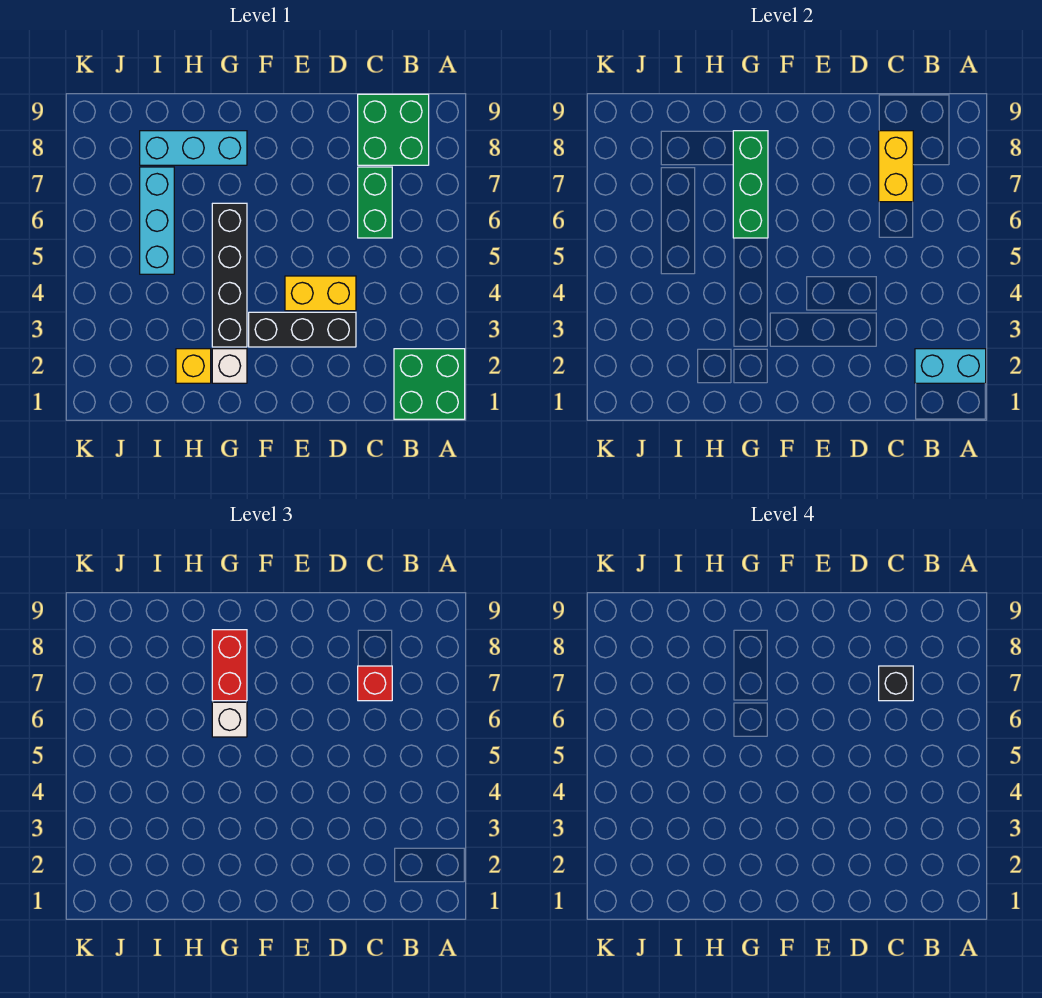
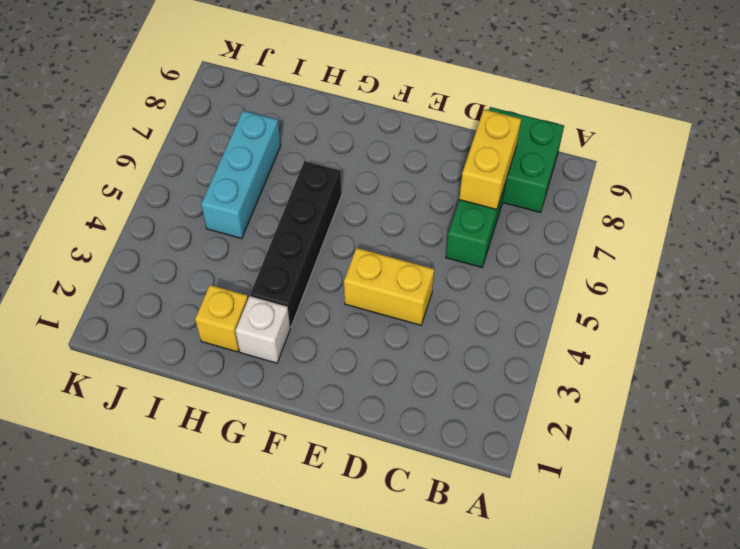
none -> green brick A1:B2 level 1
none -> black brick D3:F3 level 1
none -> cyan brick G8:I8 level 1

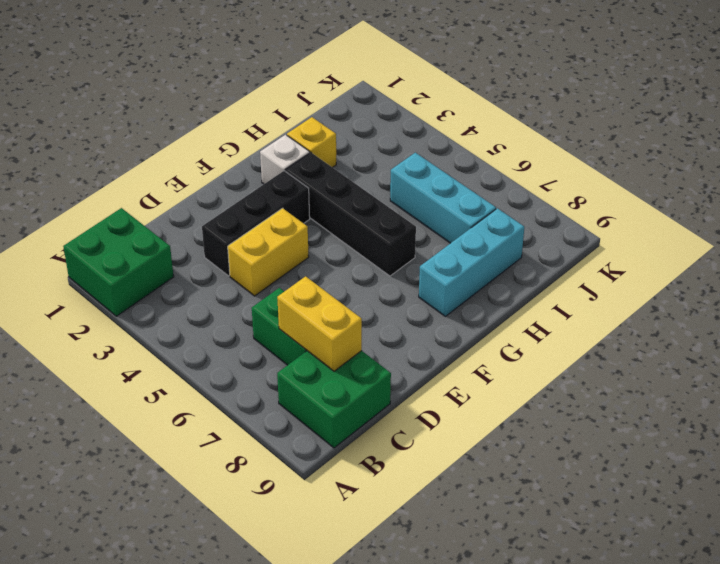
none -> cyan brick A2:B2 level 2
none -> green brick G6:G8 level 2
none -> red brick C7 level 3

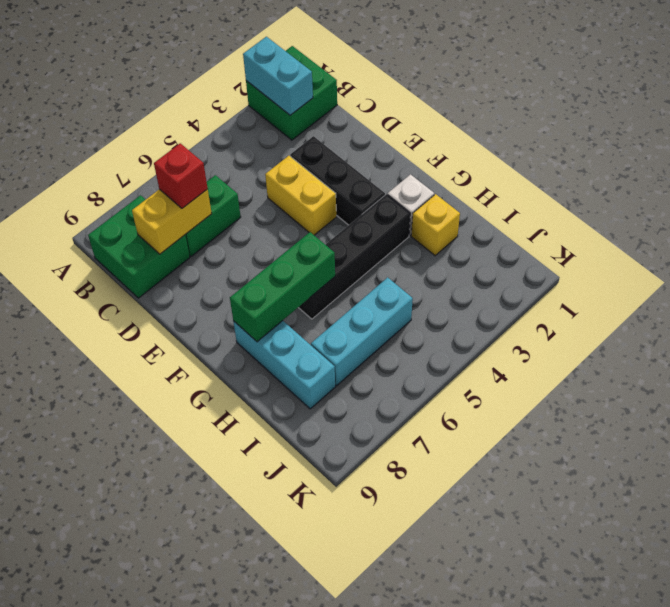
none -> white brick G6 level 3
none -> red brick G7:G8 level 3
none -> black brick C7 level 4

